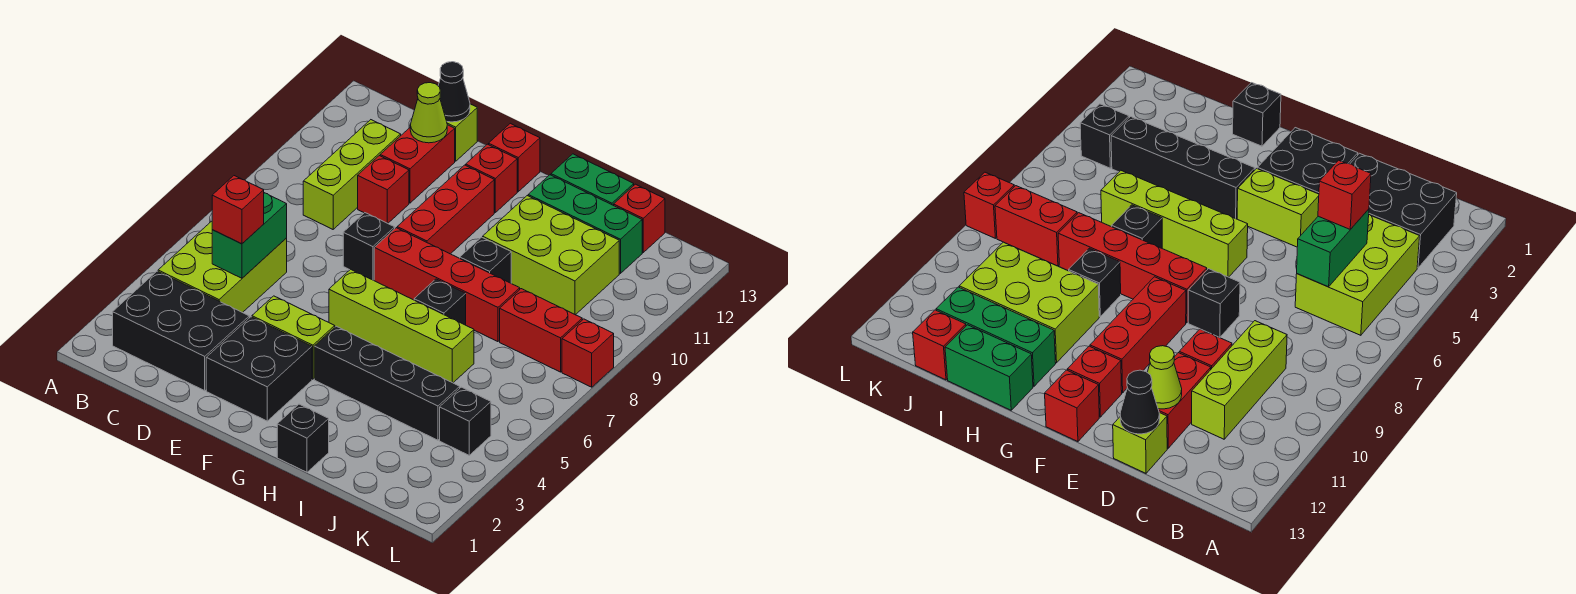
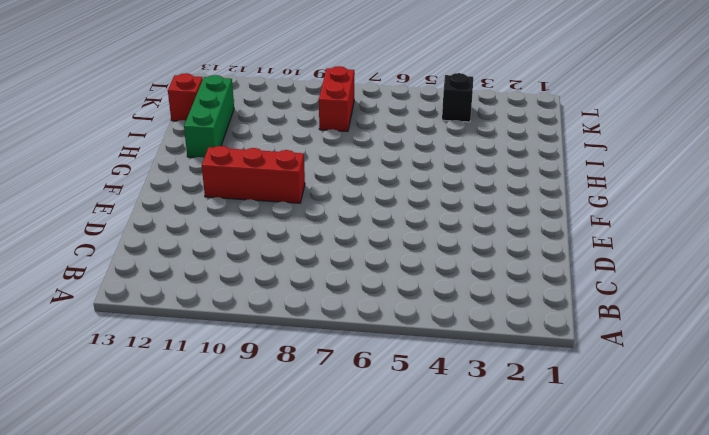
none -> black brick B2:D3 level 1
none -> lime brick B4:C6 level 1
none -> lime brick C9:C11 level 1

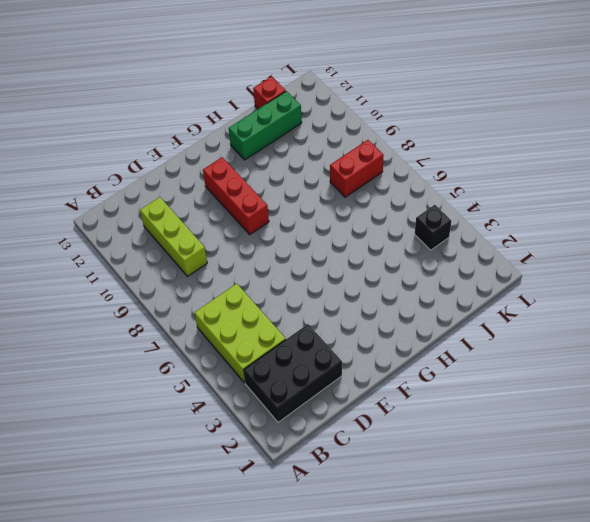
none -> red brick D10 level 1
none -> red brick D11:D12 level 1
none -> lime brick D13 level 1

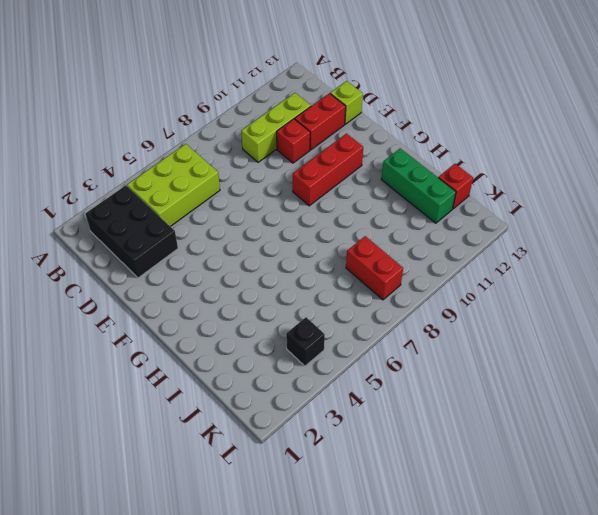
none -> black brick E2:F3 level 1
none -> lime brick E4:F4 level 1
none -> black brick E8 level 1

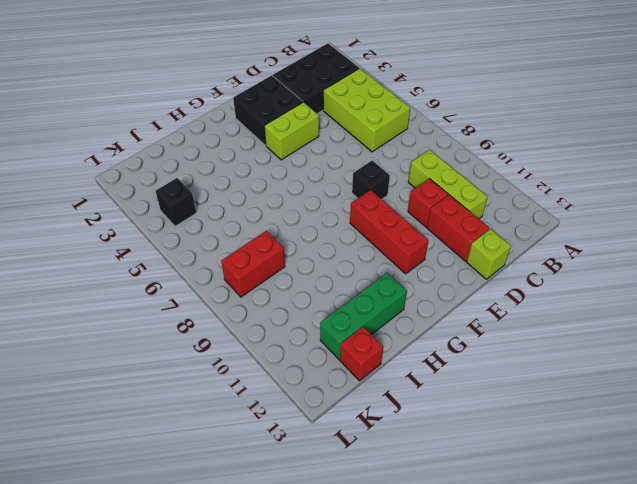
none -> lime brick F6:I6 level 1
none -> red brick F8:I8 level 1
none -> red brick F12 level 1

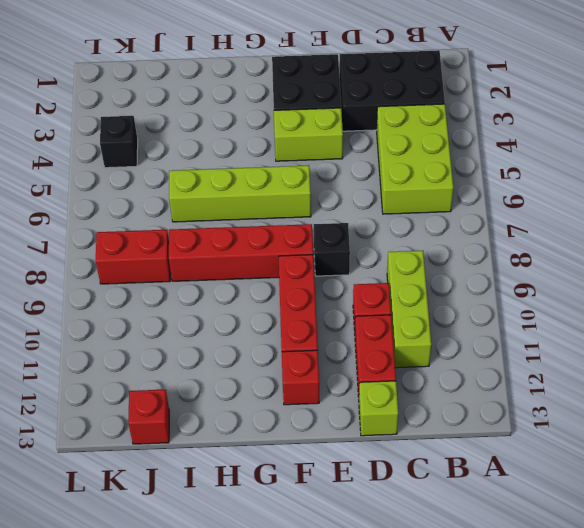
none -> red brick F13 level 1
none -> black brick G4:J4 level 1
none -> black brick H1 level 1

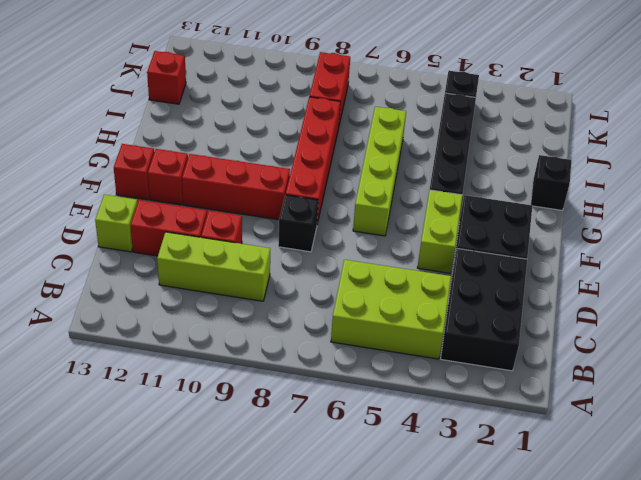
none -> black brick H7 level 1
none -> black brick H9 level 1
none -> lime brick H10:J11 level 1

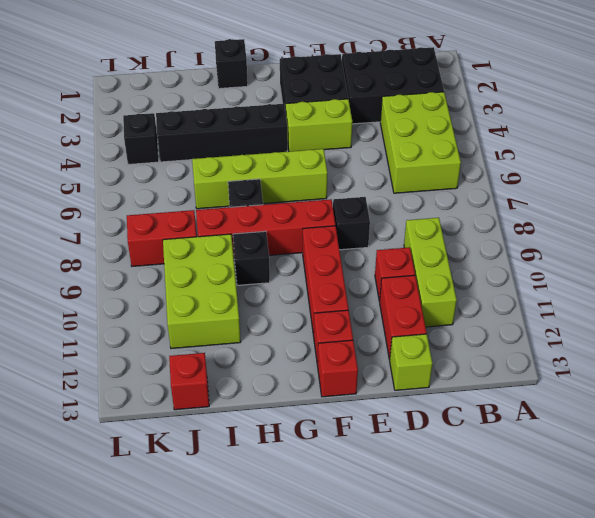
lime brick I9:J11 level 1 -> lime brick H10:J11 level 1
none -> green brick H12:J12 level 1
none -> green brick H13:I13 level 1
none -> red brick L8 level 1

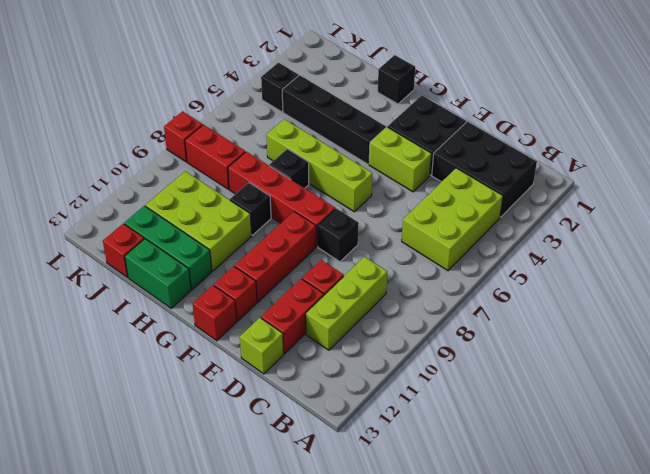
none -> green brick C5:C6 level 2
none -> lime cone D12 level 2
none -> black cone D13 level 2

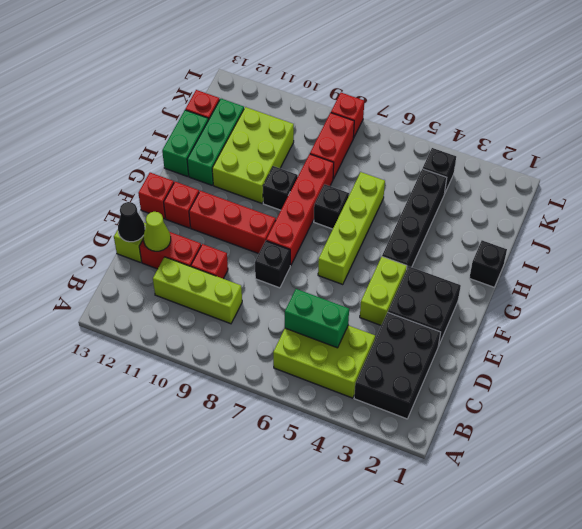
none -> red brick C5 level 3

